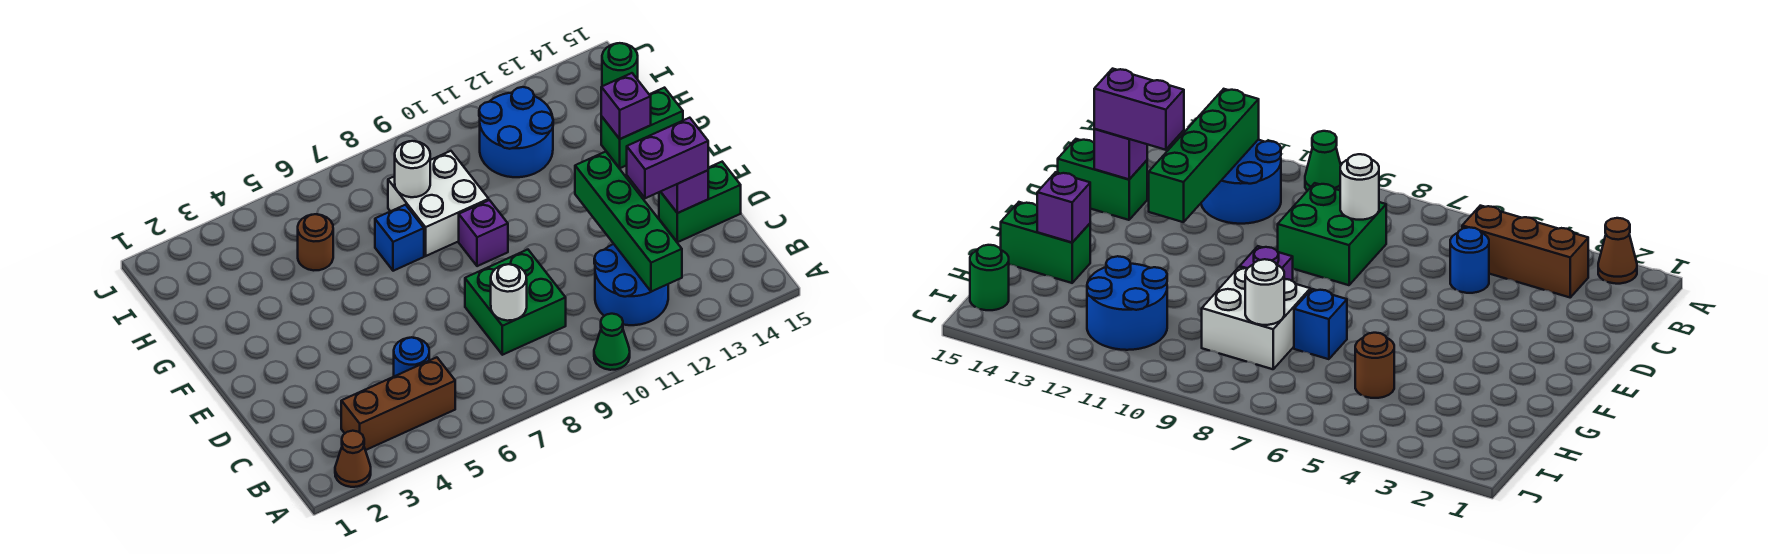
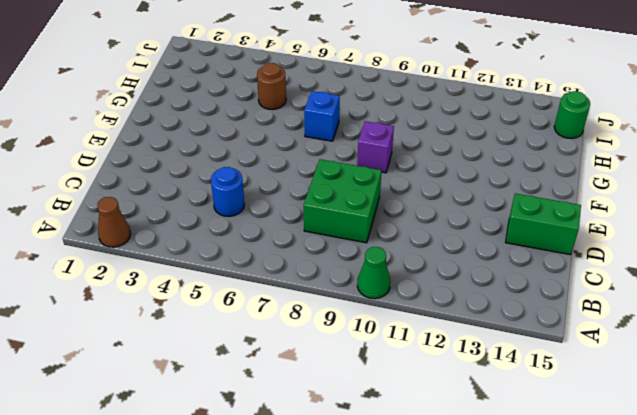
none -> brown brick B3:B5 level 1
none -> blue round brick B11:C12 level 1
none -> white brick G8:H9 level 1

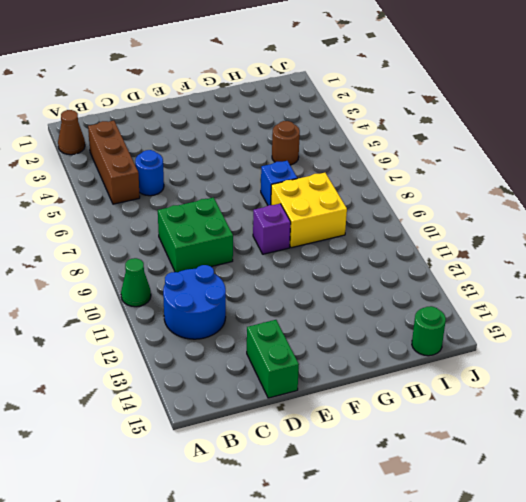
yellow brick G8:H9 level 1 -> white brick G8:H9 level 1
none -> green brick G14:G15 level 1
none -> blue round brick H11:I12 level 1
none -> green brick B12:E12 level 2

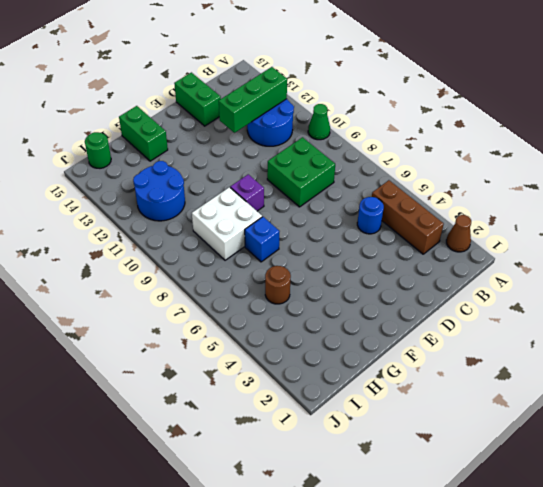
green brick B12:D12 level 2 -> green brick B12:E12 level 2
none -> white round brick C8 level 2
none -> purple brick D14 level 2
none -> purple brick G14 level 2

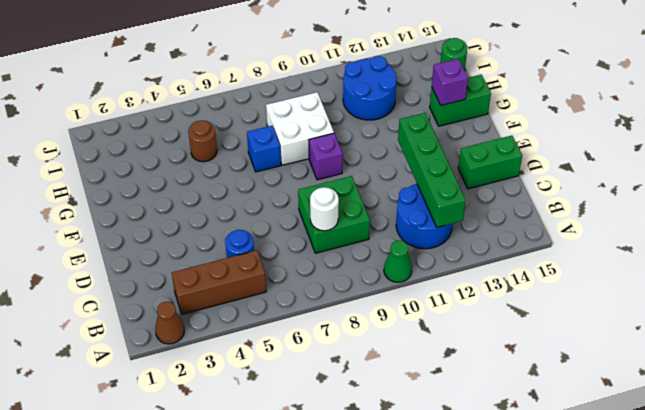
none -> purple brick D14 level 2
none -> white round brick H8 level 2
none -> purple brick D13:D14 level 3

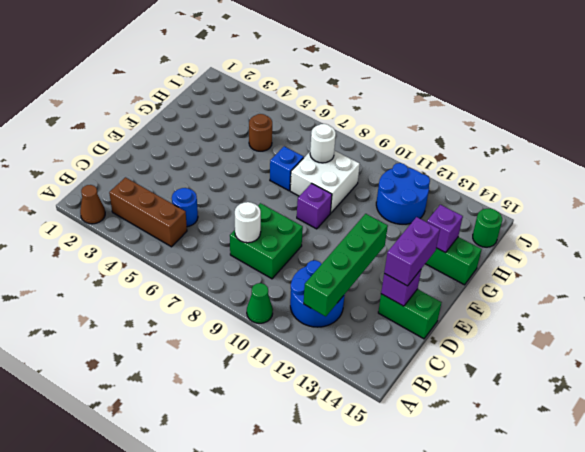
purple brick D14:E14 level 3 -> purple brick D13:D14 level 3

